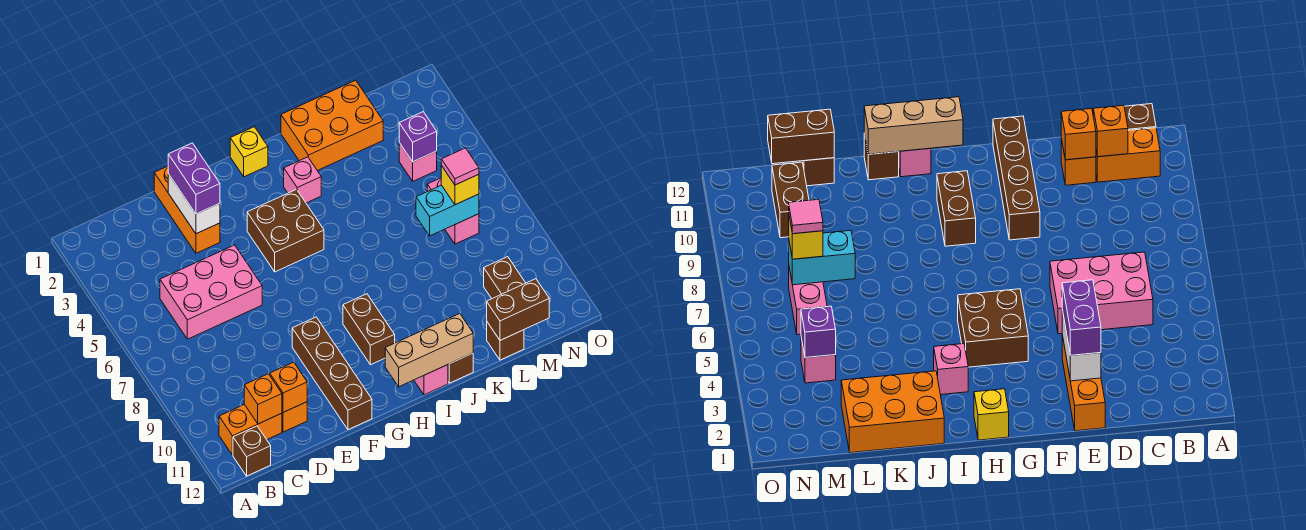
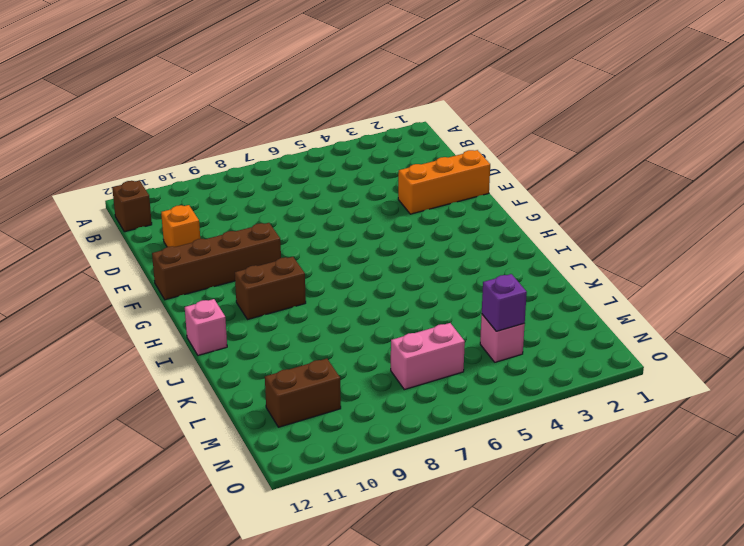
none -> orange brick B11:C11 level 1
none -> pink brick C5:E6 level 1
none -> brown brick G4:H5 level 1

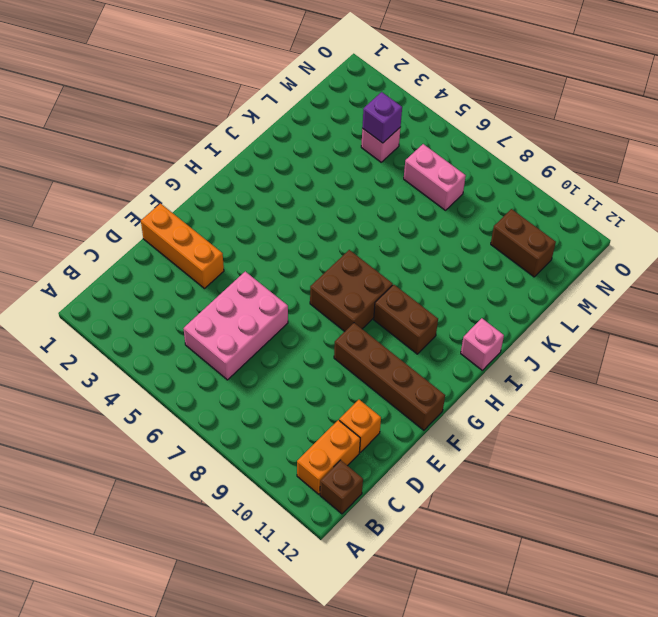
brown brick G7:H8 level 1 -> brown brick G4:H5 level 1
none -> yellow brick H1 level 1
none -> pink brick I3 level 1
none -> orange brick J1:L2 level 1

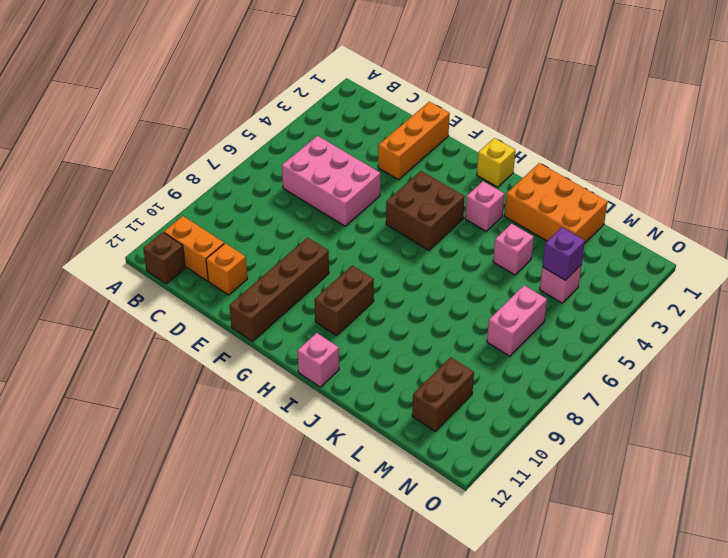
pink brick K4 level 1 -> none
none -> brown brick J12 level 1
none -> brown brick L12 level 1
none -> orange brick C11 level 2

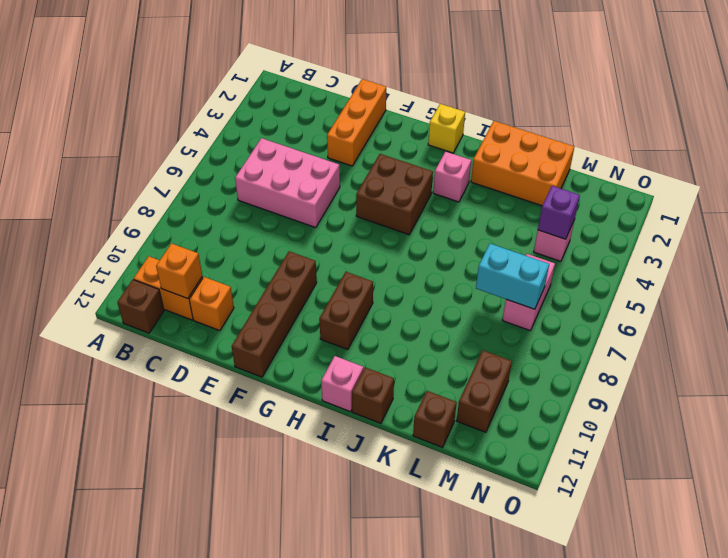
none -> orange brick D11 level 2
none -> white brick E2:E3 level 2
none -> tan brick H12:J12 level 2

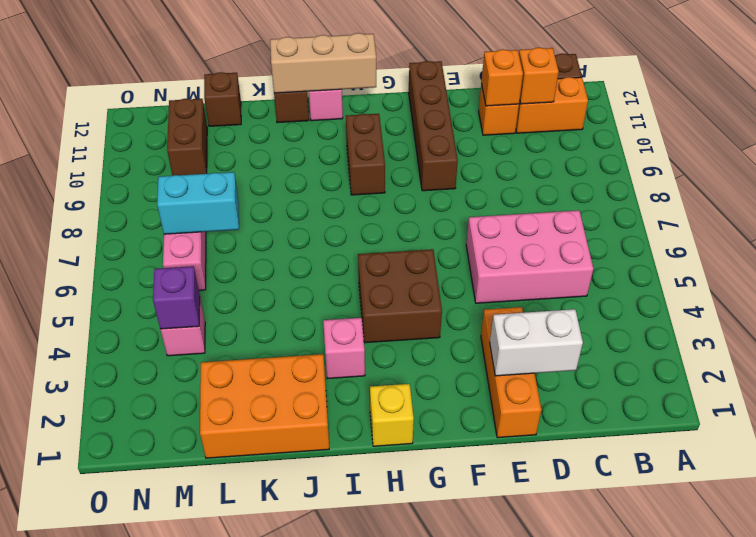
white brick D2:E2 level 2 -> white brick E2:E3 level 2
none -> brown brick L12:M12 level 2
none -> purple brick E2:E3 level 3
none -> yellow brick M7 level 3

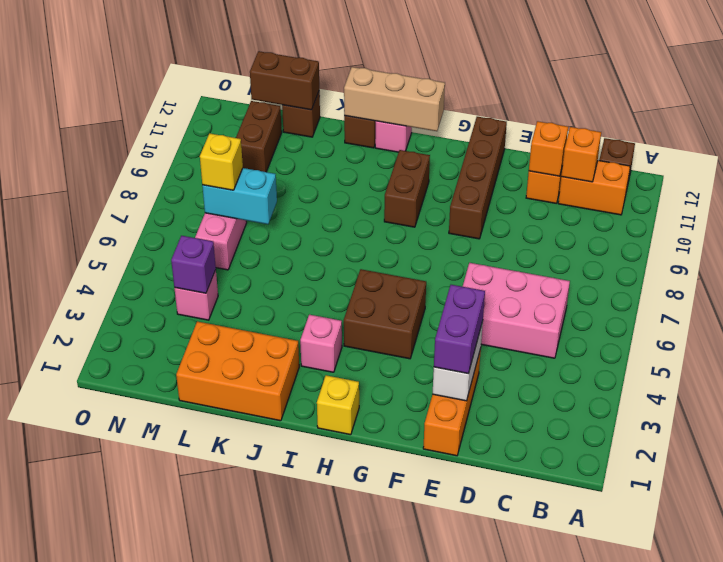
none -> pink tile M7 level 4

